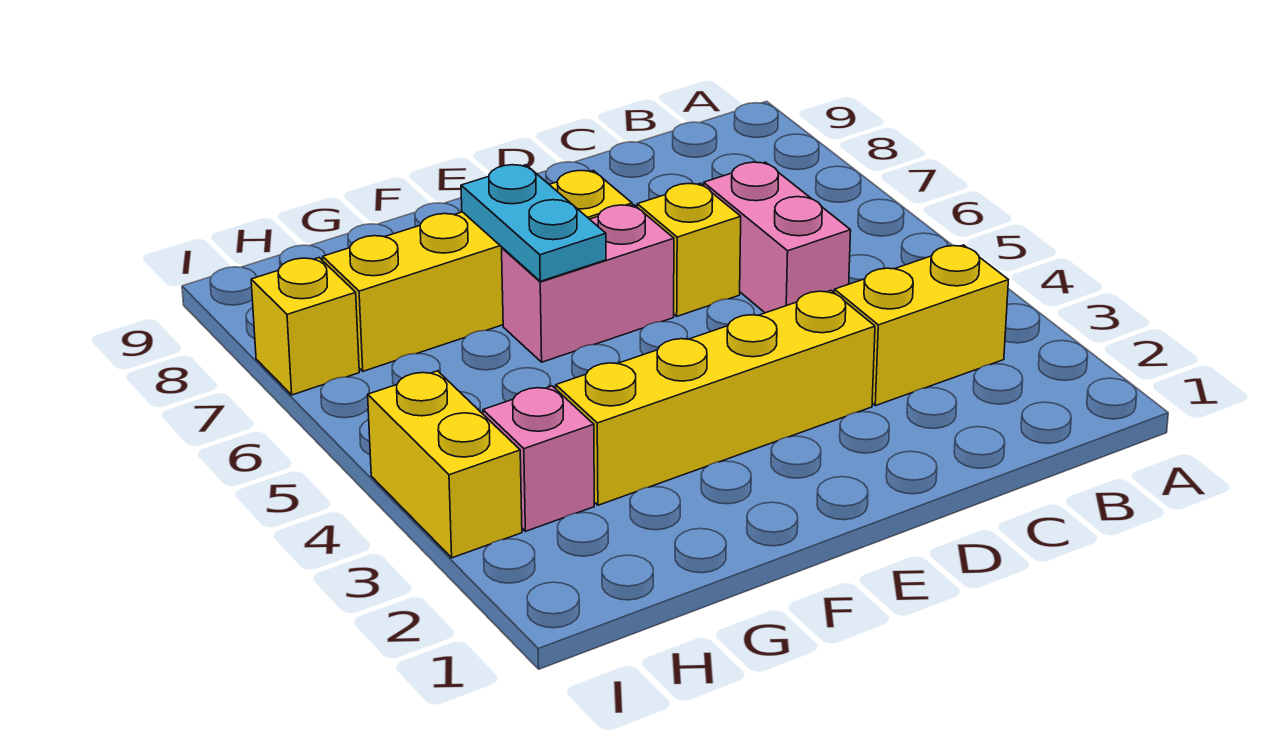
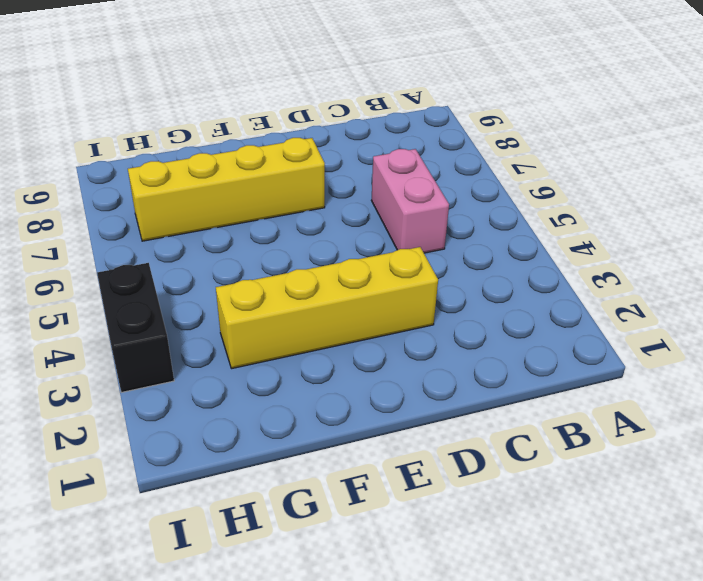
black brick I3:I4 level 1 -> yellow brick I3:I4 level 1
none -> yellow brick B3:C3 level 1
none -> yellow brick D6 level 1

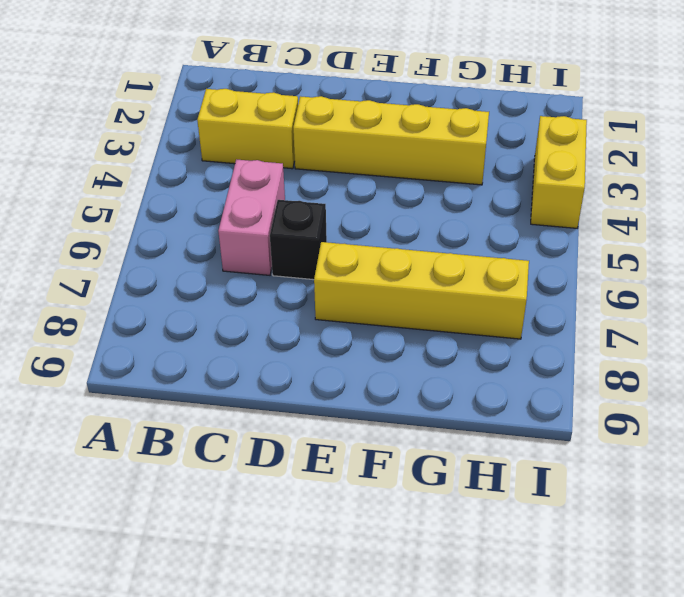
black brick D6 level 1 -> yellow brick D6 level 1
none -> pink brick E6:F6 level 1
none -> pink brick H3 level 1

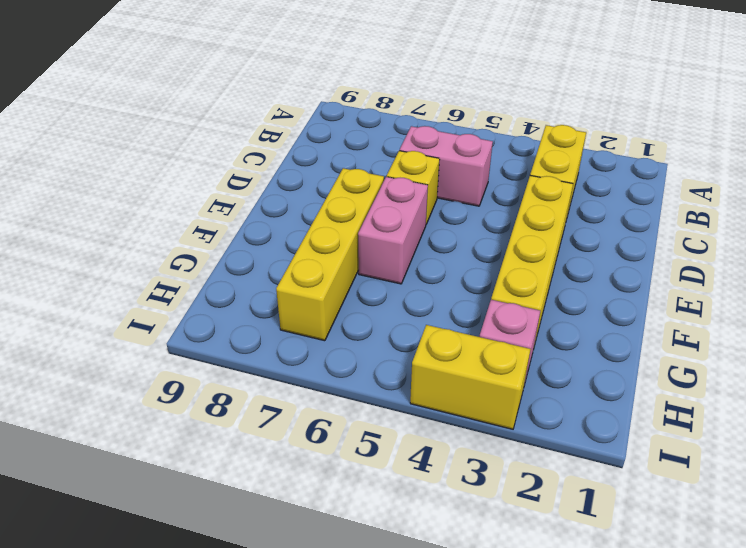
none -> yellow brick I7 level 1
none -> cyan plate F6:F7 level 2

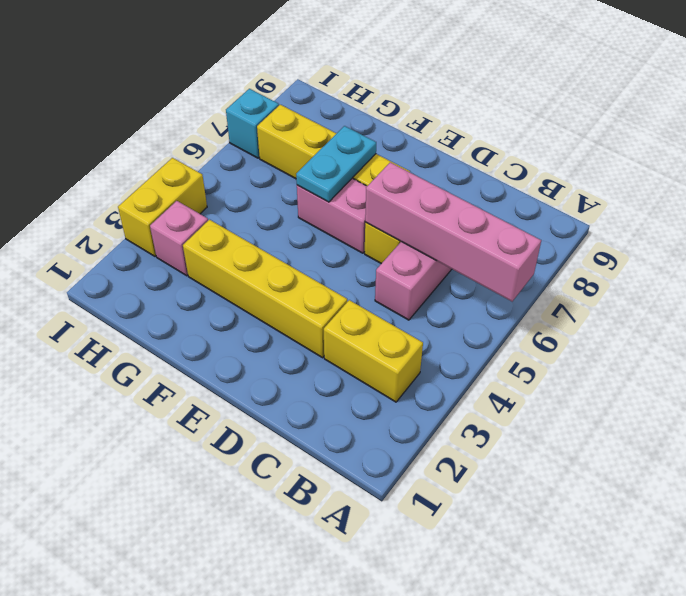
pink brick A6:D6 level 2 -> none
cyan brick I7 level 1 -> yellow brick I7 level 1

